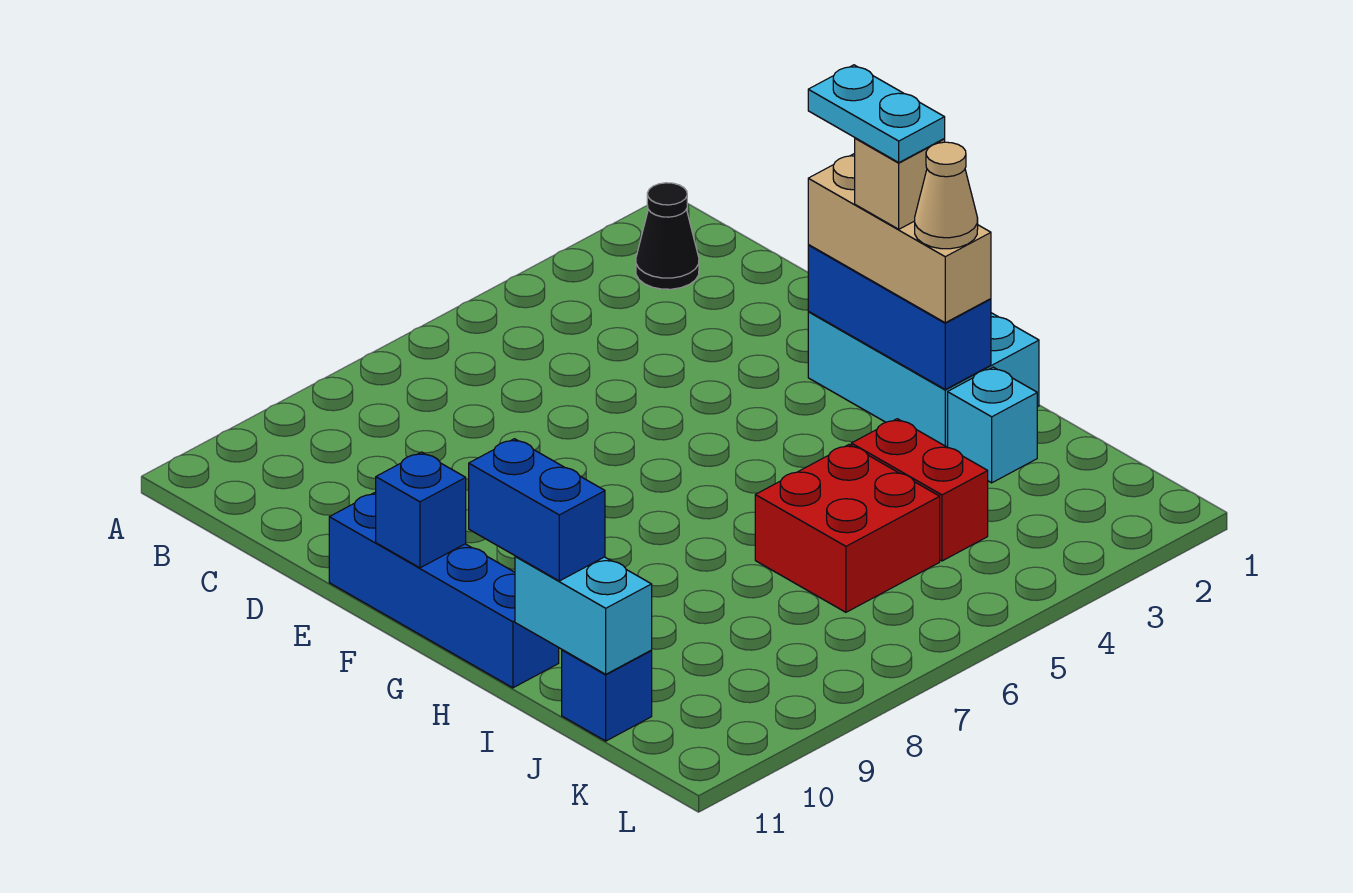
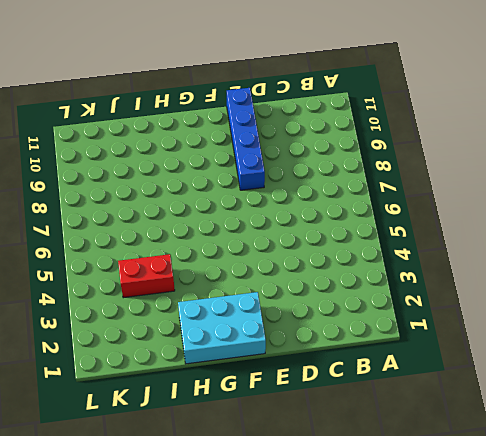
blue brick E8:E11 level 1 -> blue brick E11:H11 level 1
none -> black cone B2 level 1
none -> cyan brick I2 level 1
none -> red brick I5:J6 level 1

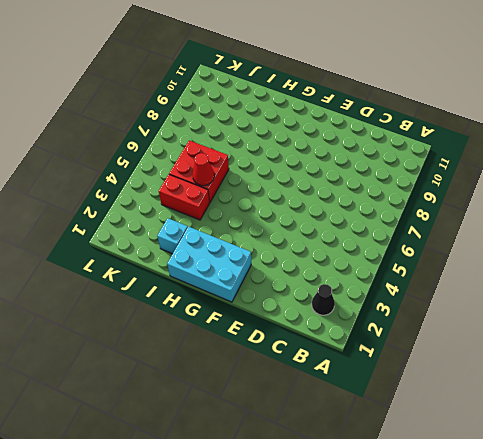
red cone I5 level 2 -> none
none -> blue brick E11:H11 level 1
none -> blue brick J11 level 1
none -> blue brick F2:H2 level 2

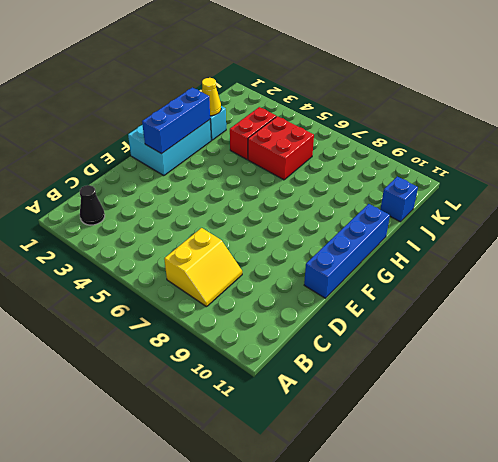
yellow slope B7:C8 level 1 top 7 -> none
yellow cone I2 level 2 -> none
none -> blue brick F11 level 2
none -> cyan brick I11:J11 level 2
none -> tan brick F2:H2 level 3

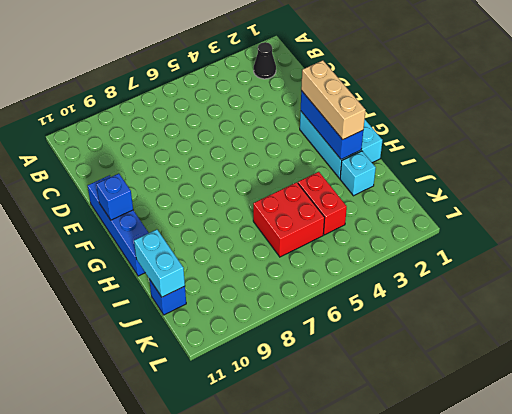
none -> blue brick H11:I11 level 3
none -> tan brick G2 level 4
none -> tan cone H2 level 4

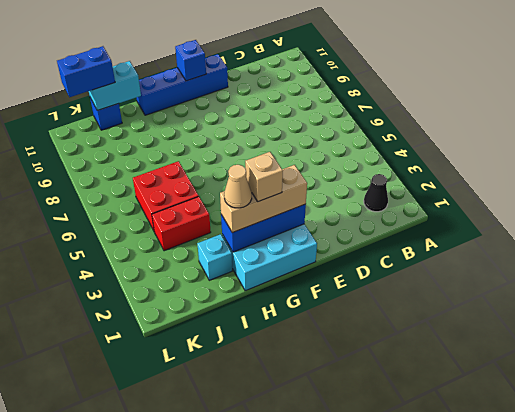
blue brick J11:K11 level 3 -> blue brick H11:I11 level 3
none -> cyan plate F2:G2 level 5

